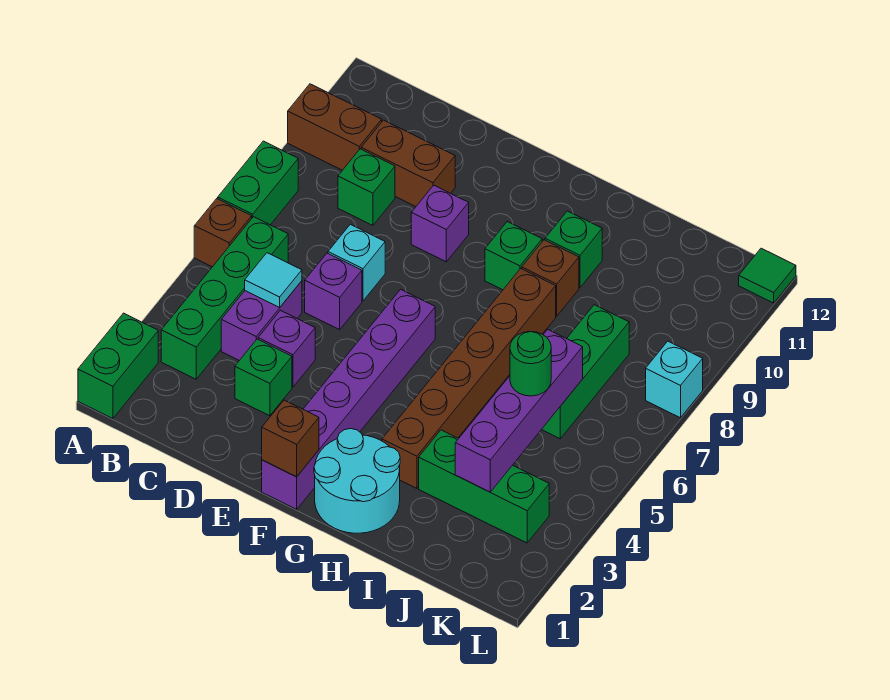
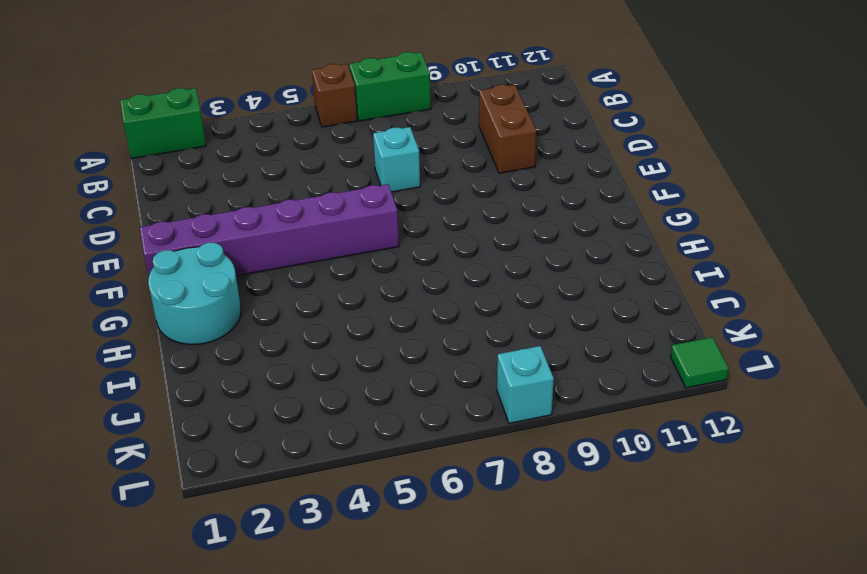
none -> brown brick A10:B10 level 1
none -> green brick B3:B6 level 1
none -> purple brick C4:C5 level 1

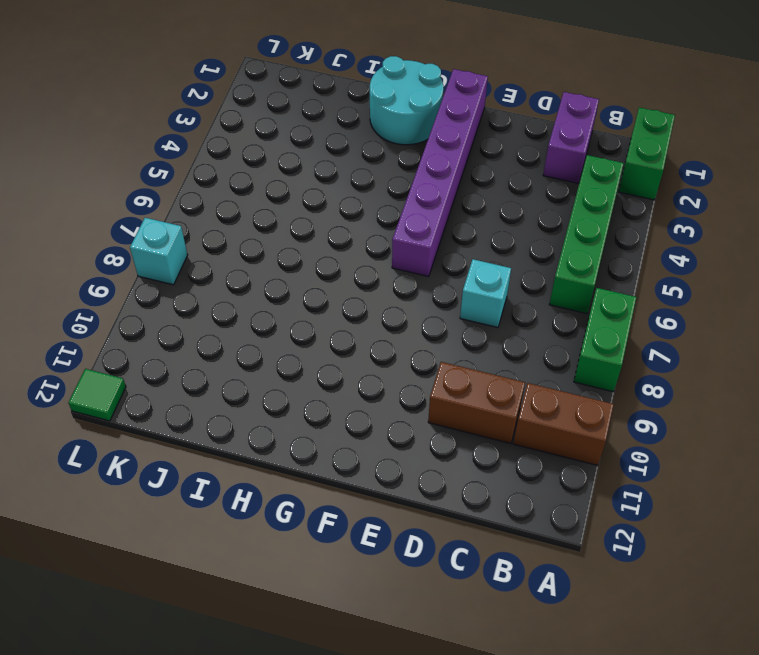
purple brick C1:C2 level 1 -> purple brick C4:C5 level 1
none -> brown brick A6 level 1
none -> green brick C9 level 1
none -> green brick D3 level 1

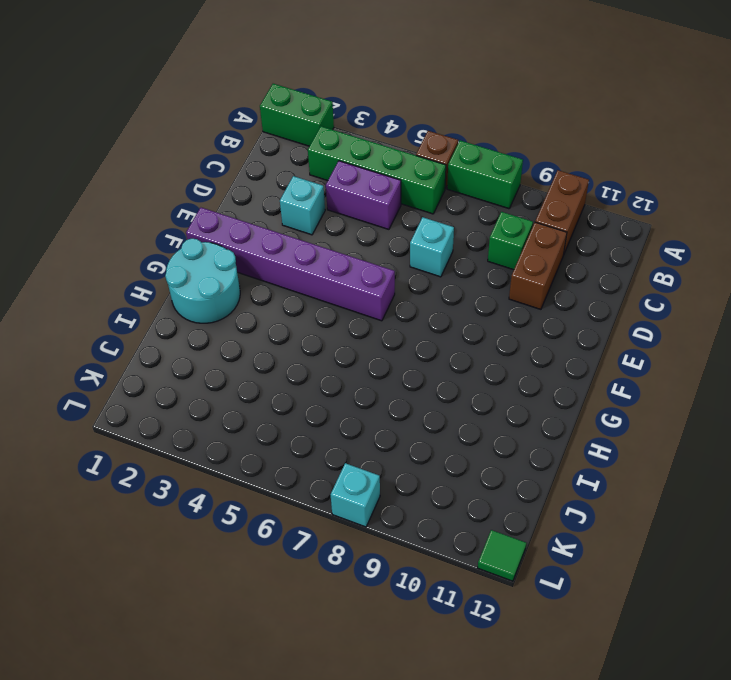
cyan brick D3 level 1 -> green brick D3 level 1
none -> purple brick D4 level 1
none -> purple brick D6 level 1
none -> purple brick E9 level 1

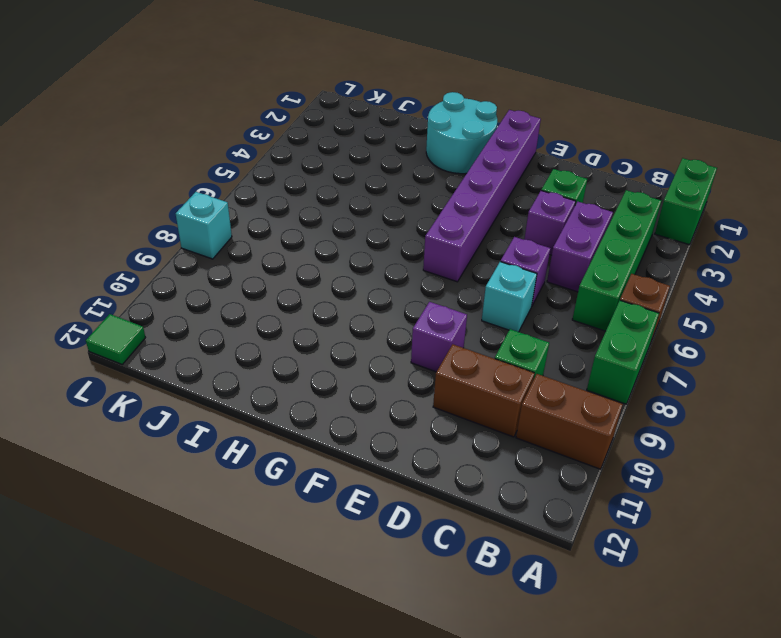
none -> green brick G9 level 1
none -> brown brick H3:H8 level 1
none -> brown brick H9 level 1

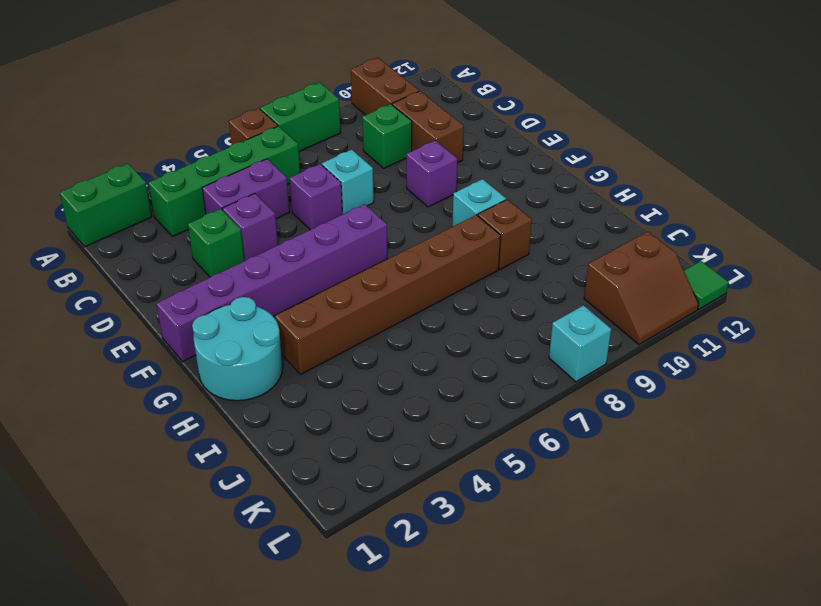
cyan brick G9 level 1 -> green brick G9 level 1
brown slope K10:L11 level 1 top K -> none
none -> green brick H10 level 1
none -> green brick I3:K3 level 1
none -> green brick J6:J8 level 1

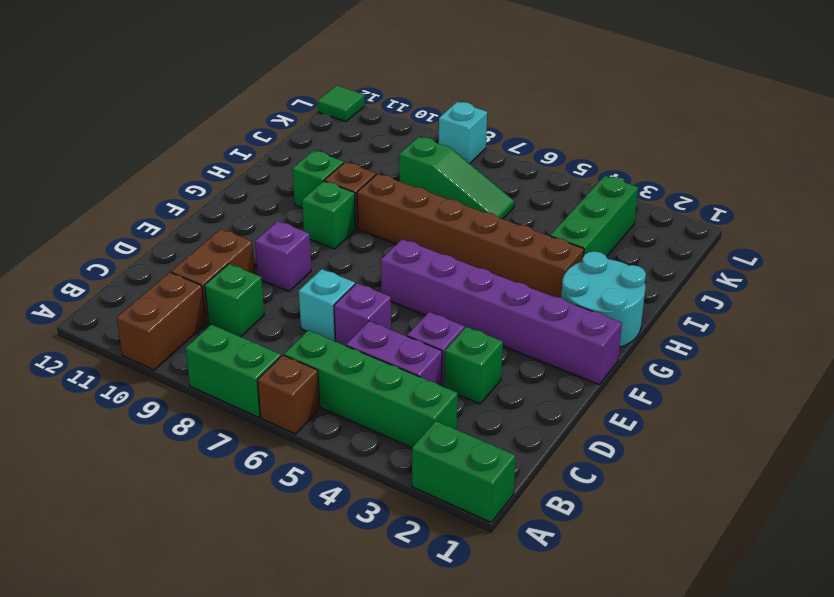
green slope J6:J8 level 1 top 8 -> green brick J6:J8 level 1
none -> cyan tile C5 level 2
none -> brown brick F1 level 2
none -> purple brick J3:J6 level 2

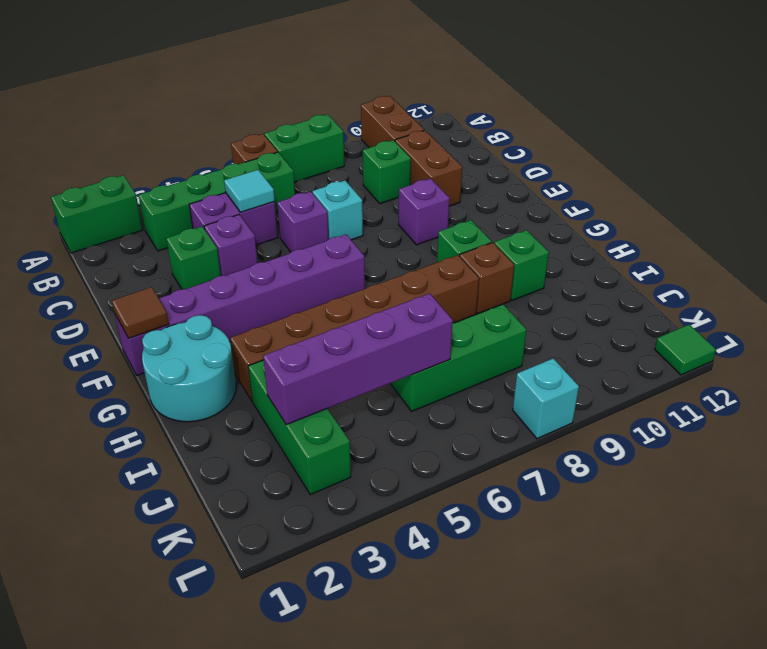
brown tile F1 level 2 -> brown brick F1 level 2
none -> green round brick J5 level 3

